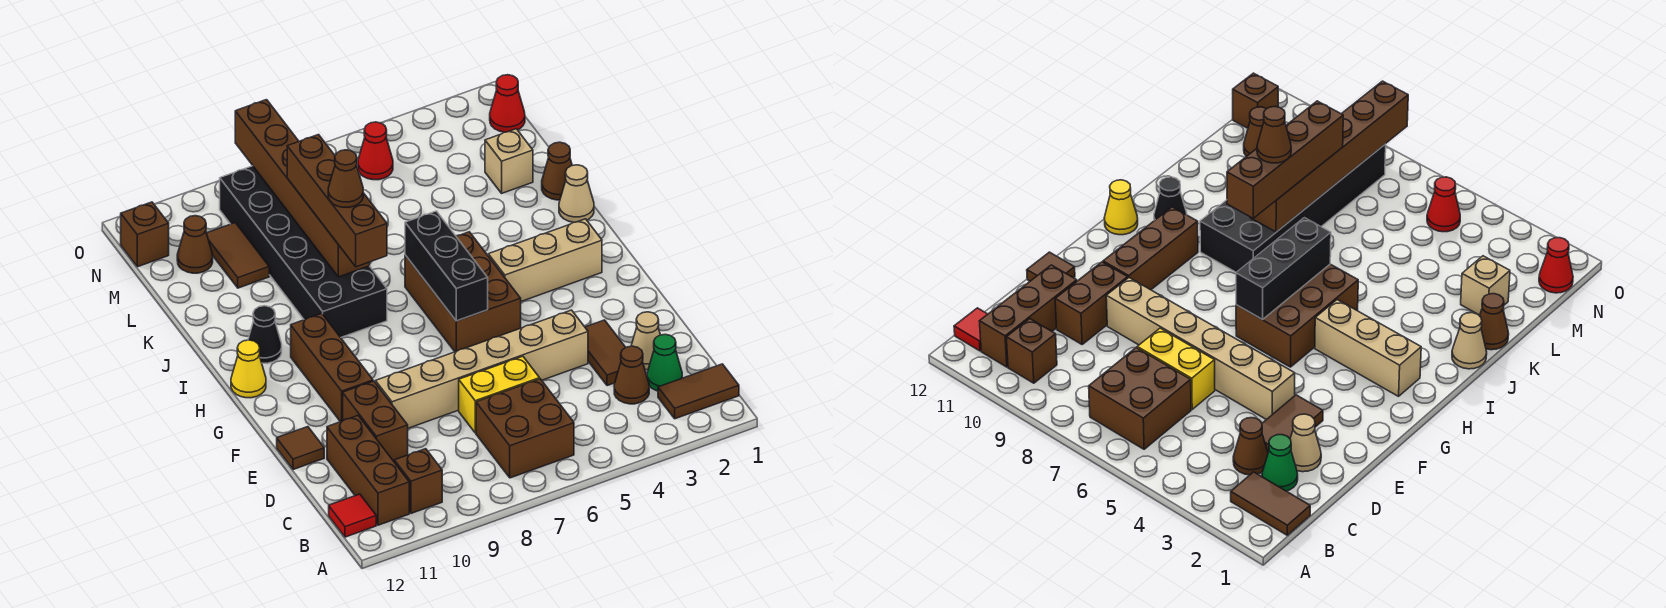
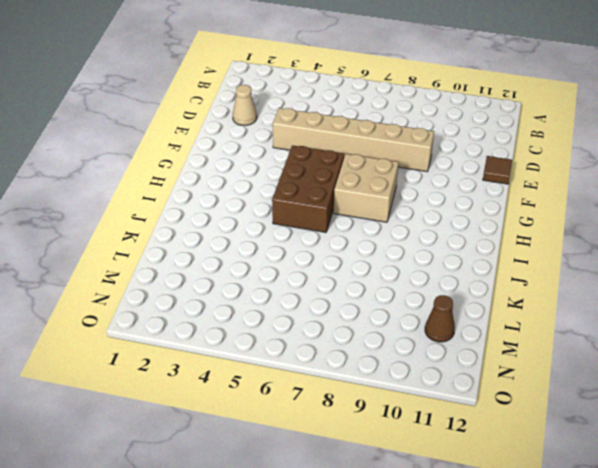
tan brick G7:H8 level 1 -> none
none -> brown tile B1:B2 level 1
none -> brown brick B6:C7 level 1
none -> brown brick B10 level 1
none -> brown brick B11:D11 level 1

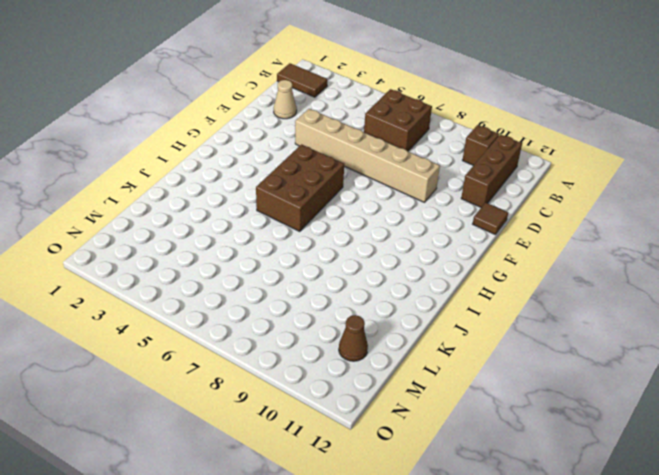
none -> red tile B12 level 1
none -> green cone C2 level 1
none -> brown cone C3 level 1
none -> brown tile D3:E3 level 1

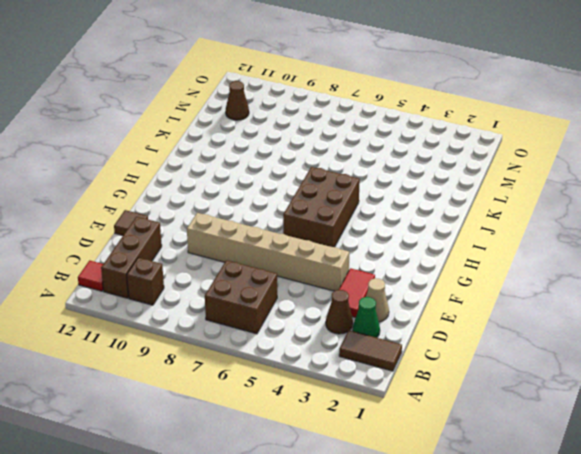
red tile D3:E3 level 1 -> brown tile D3:E3 level 1
none -> yellow brick D6:D7 level 1
none -> brown brick D10:E10 level 1
none -> brown brick F10:H10 level 1
none -> tan brick H2:H4 level 1

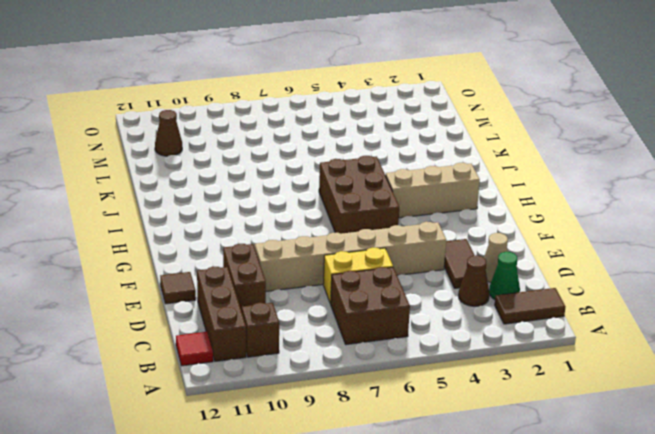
none -> brown brick F10:H10 level 1
none -> yellow cone H12 level 1
none -> black brick I8:N9 level 1
none -> black cone I11 level 1

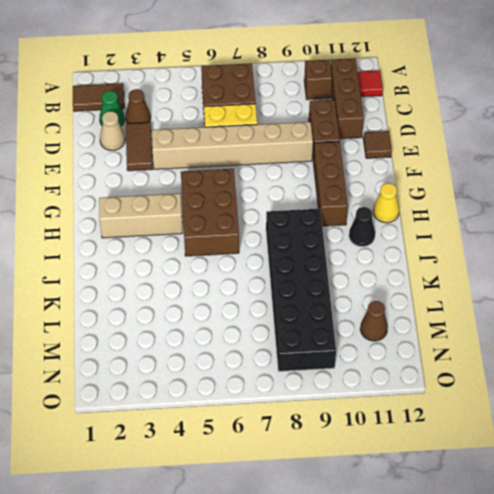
none -> tan cone J1 level 1
none -> brown cone K1 level 1
none -> tan brick L2 level 1
none -> brown tile L10:M10 level 1

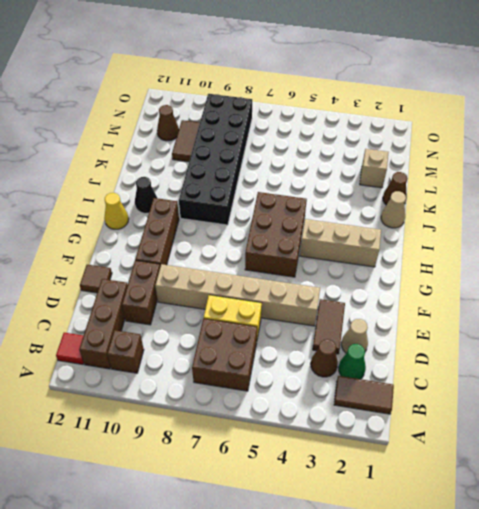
none -> red cone N1 level 1
none -> red cone N5 level 1
none -> brown brick N12 level 1
none -> black brick G6:I6 level 2

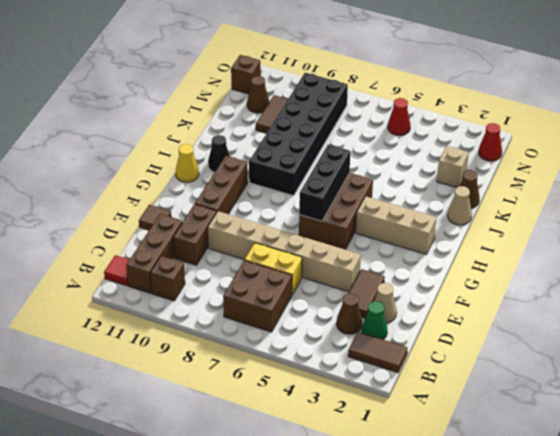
none -> brown brick J8:O8 level 2
none -> brown brick I8:L8 level 3
none -> brown cone J8 level 4

